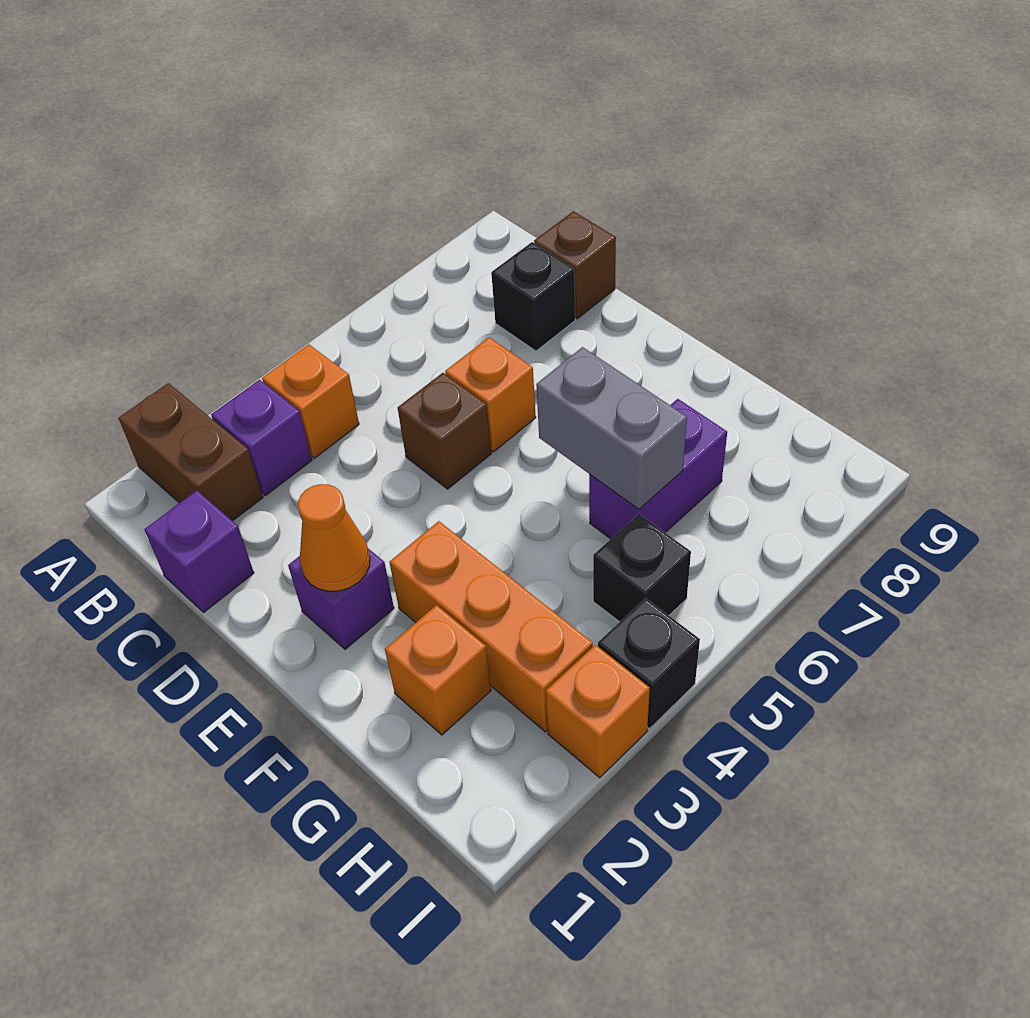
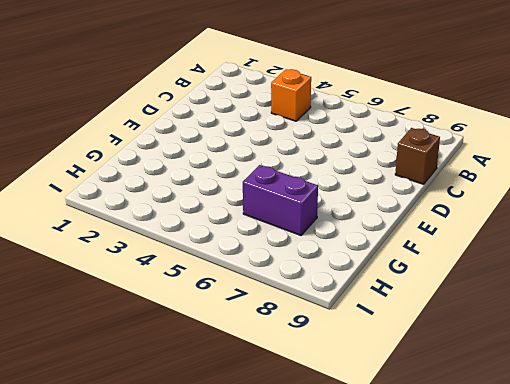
none -> brown brick A2:B2 level 1
none -> purple brick B3 level 1
none -> purple brick C1 level 1

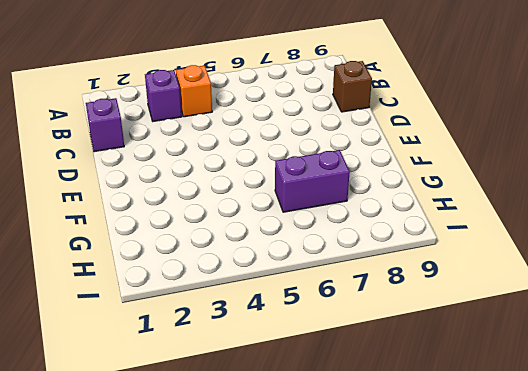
none -> brown brick A2:B2 level 1
none -> black brick C8 level 1
none -> brown brick D5 level 1

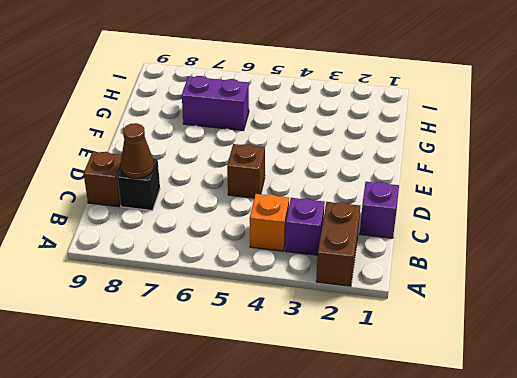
brown cone C8 level 2 -> none
none -> orange brick D6 level 1
none -> purple brick E2 level 1
none -> orange brick F3:H3 level 1

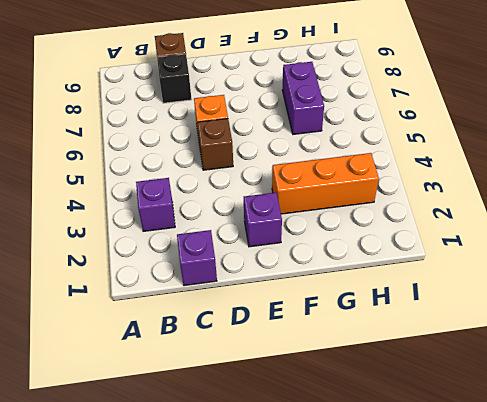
none -> brown brick A2:B2 level 1
none -> orange brick B4 level 1
none -> orange brick G2 level 1

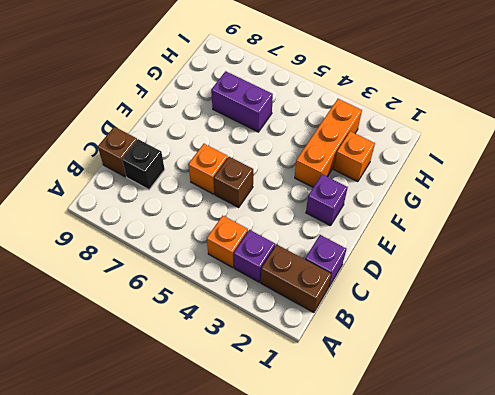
brown brick B1:B2 level 1 -> brown brick A2:B2 level 1
none -> black brick H5 level 1
none -> orange brick I3 level 1
none -> black brick I4 level 1

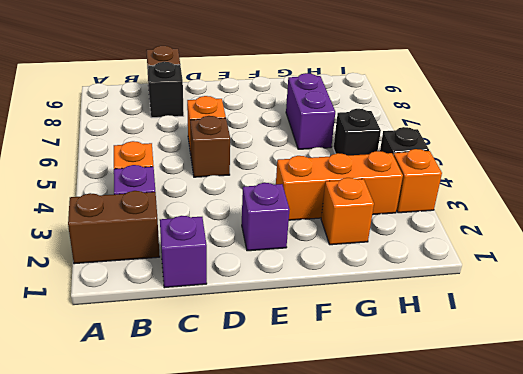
none -> orange cone E2 level 2
none -> grey brick F6:G6 level 2

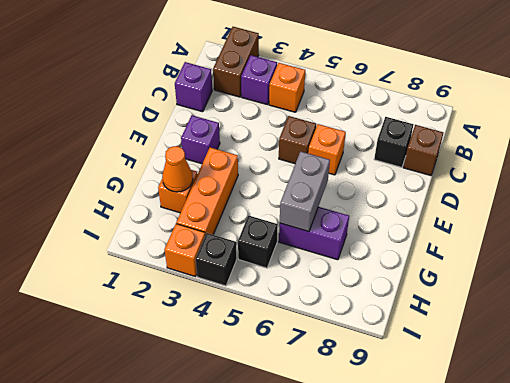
orange cone G2 level 2 -> orange cone E2 level 2

